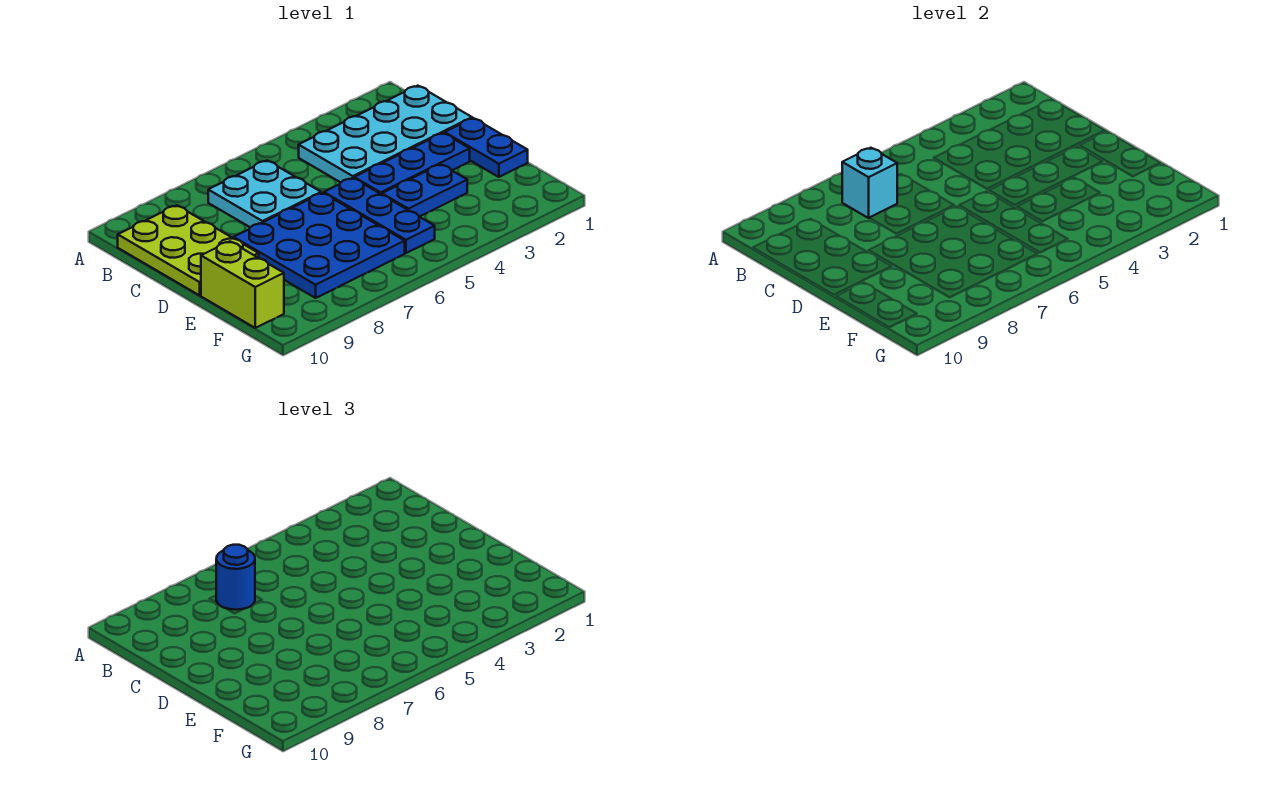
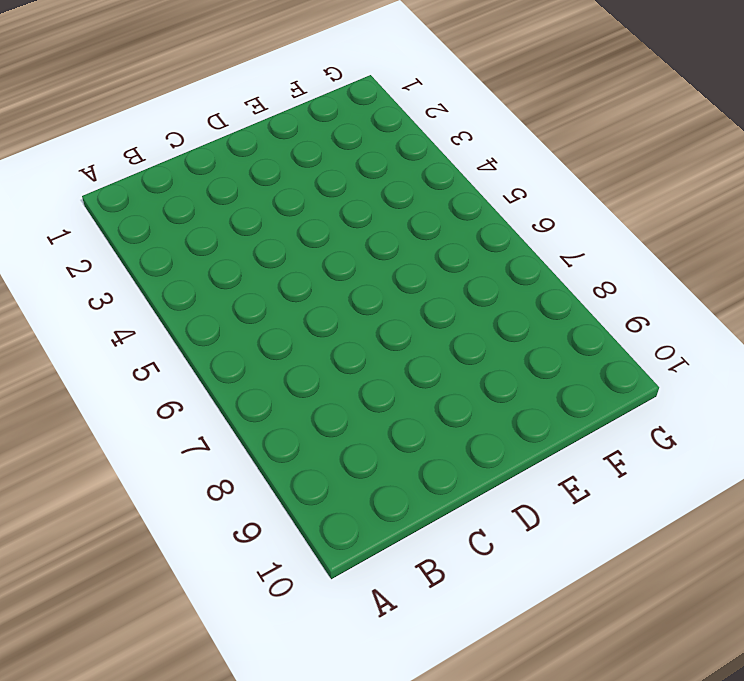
none -> cyan plate B1:C4 level 1
none -> cyan plate B6:C7 level 1

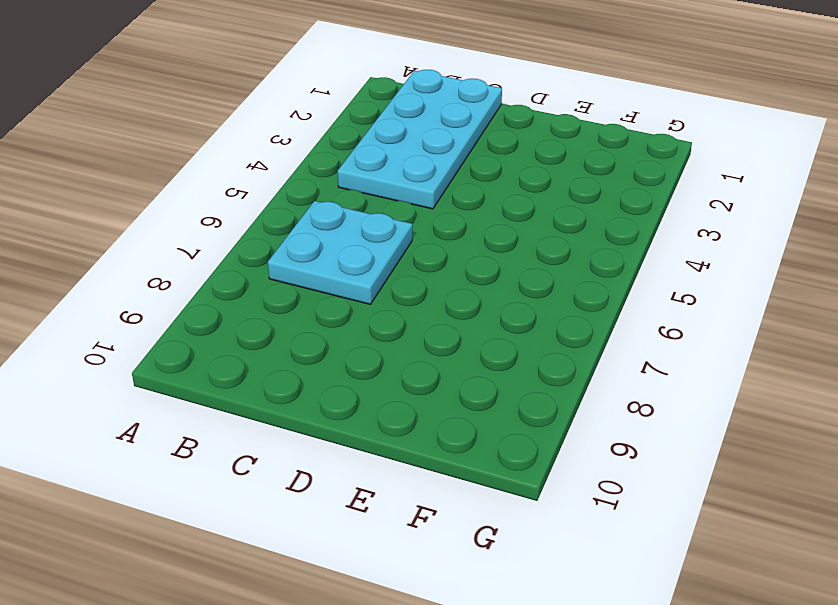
none -> lime plate B9:D10 level 1
none -> blue plate D1:E1 level 1

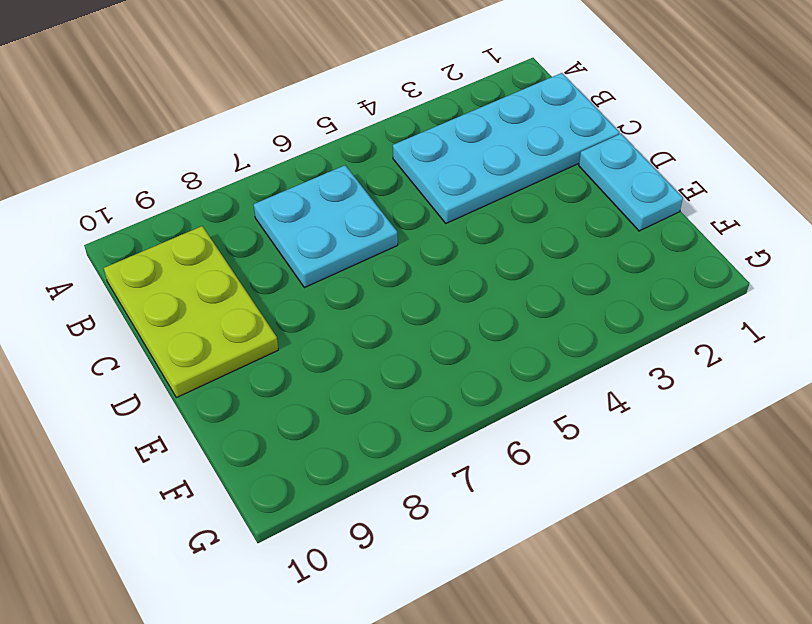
cyan plate D1:E1 level 1 -> blue plate D1:E1 level 1
none -> blue plate D2:D4 level 1
none -> blue plate D5:F5 level 1

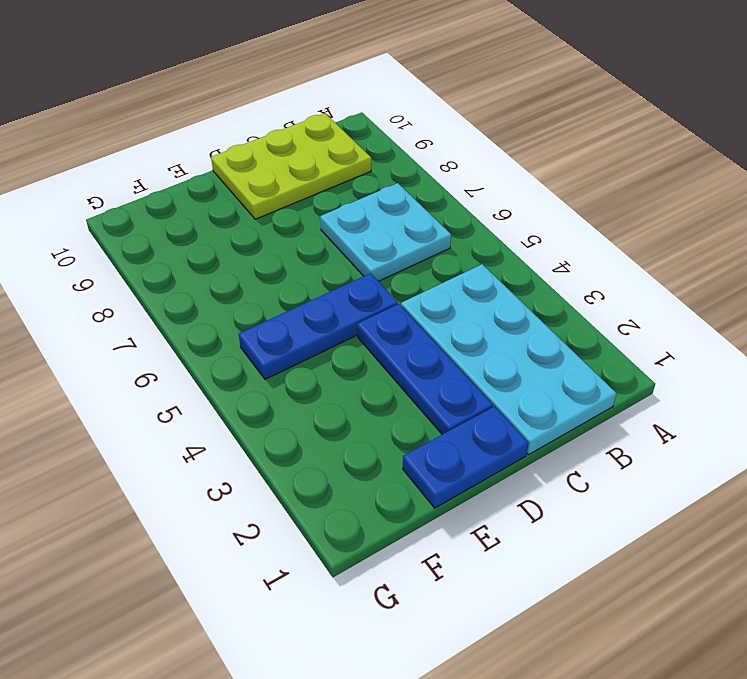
none -> blue plate D6:F8 level 1
none -> blue plate E3:E4 level 1

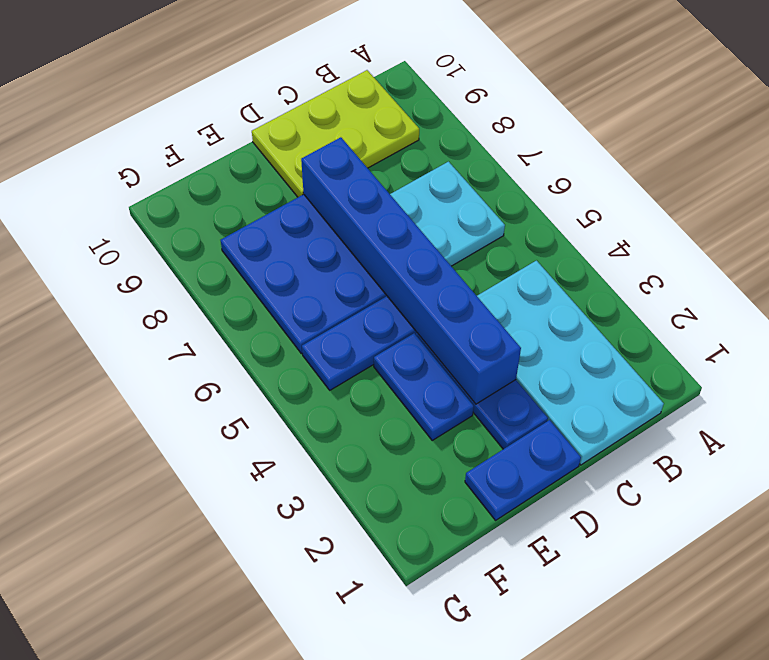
blue brick D3:D8 level 2 -> none
none -> lime brick E10:F10 level 1
none -> cyan brick B7 level 2

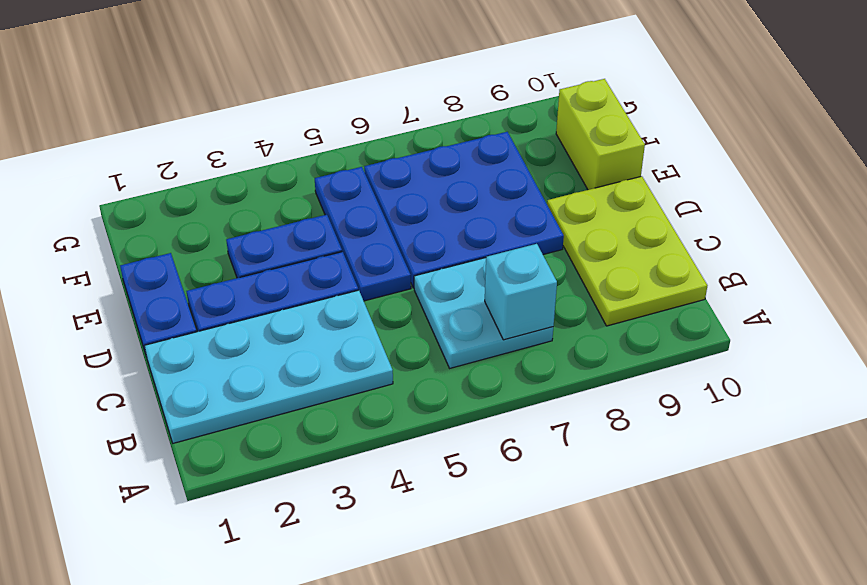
none -> blue round brick B7 level 3

